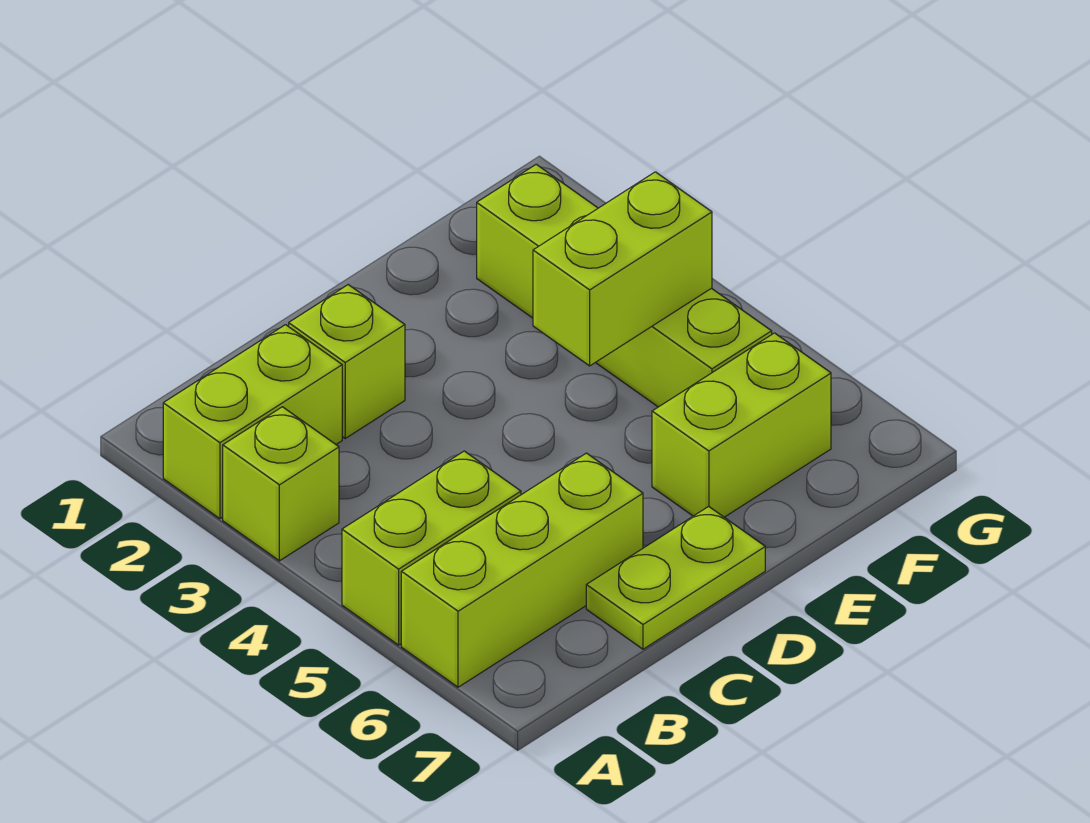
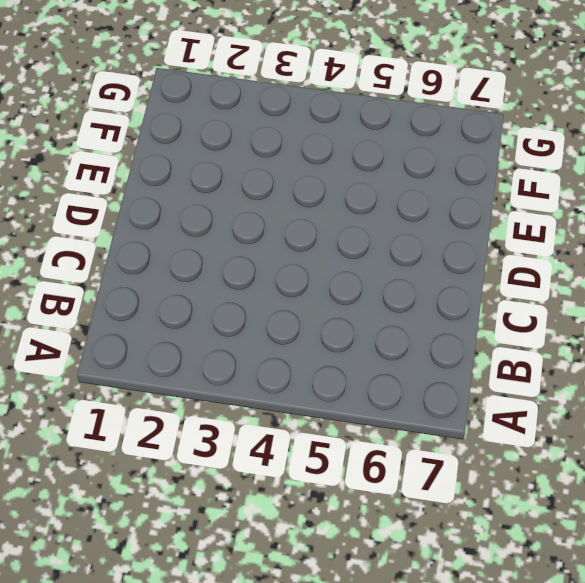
none -> lime brick A2:B2 level 1
none -> lime brick A3 level 1

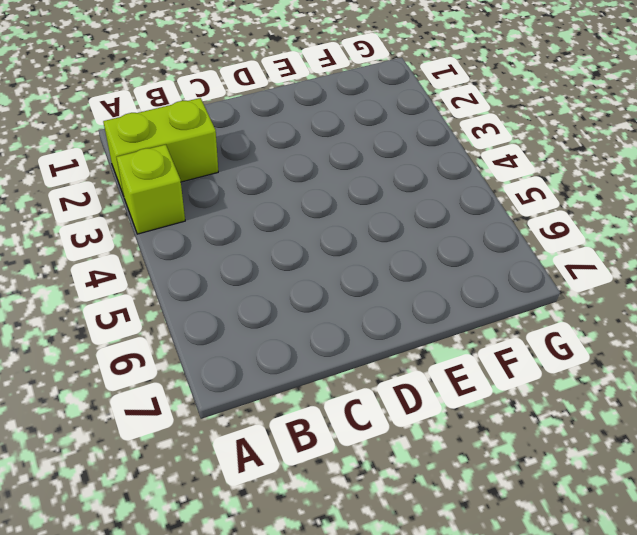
none -> lime brick A5:B5 level 1
none -> lime brick A6:C6 level 1

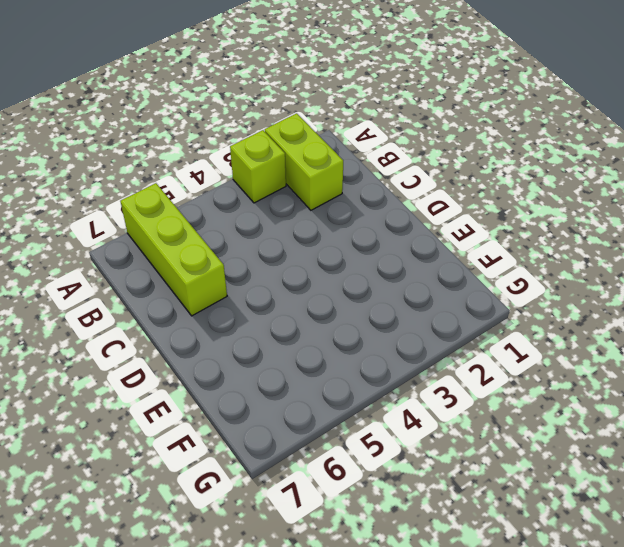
none -> lime brick A5:B5 level 1
none -> lime brick C2 level 1

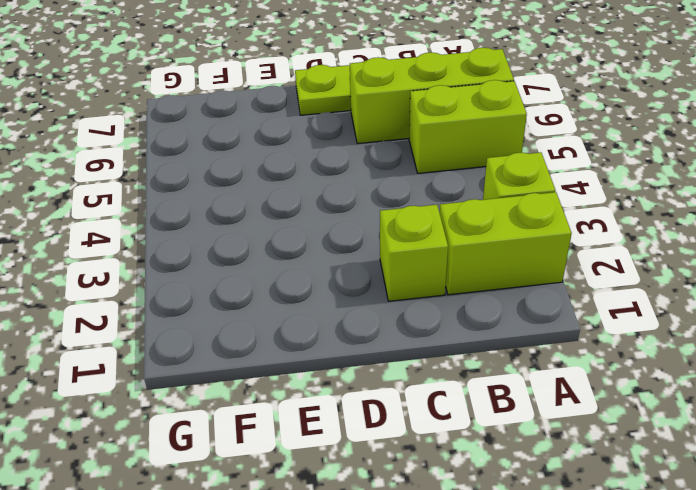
none -> lime brick E6:F6 level 1
none -> lime brick F2:F5 level 1

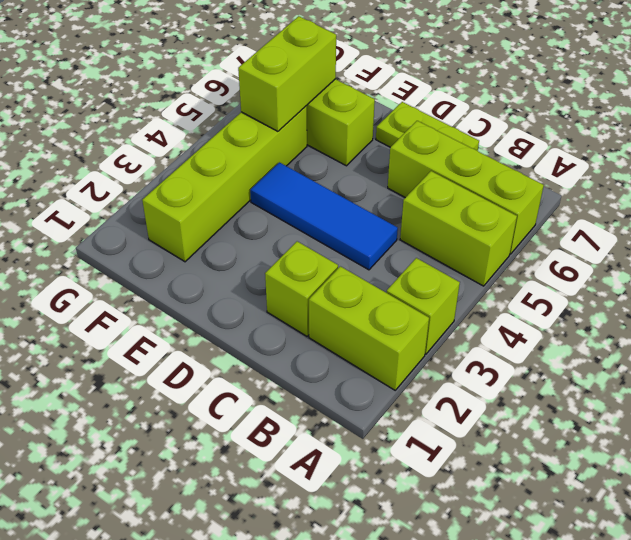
blue tile C4:E4 level 1 -> none
lime brick F5:F6 level 2 -> lime brick E4:F4 level 2

